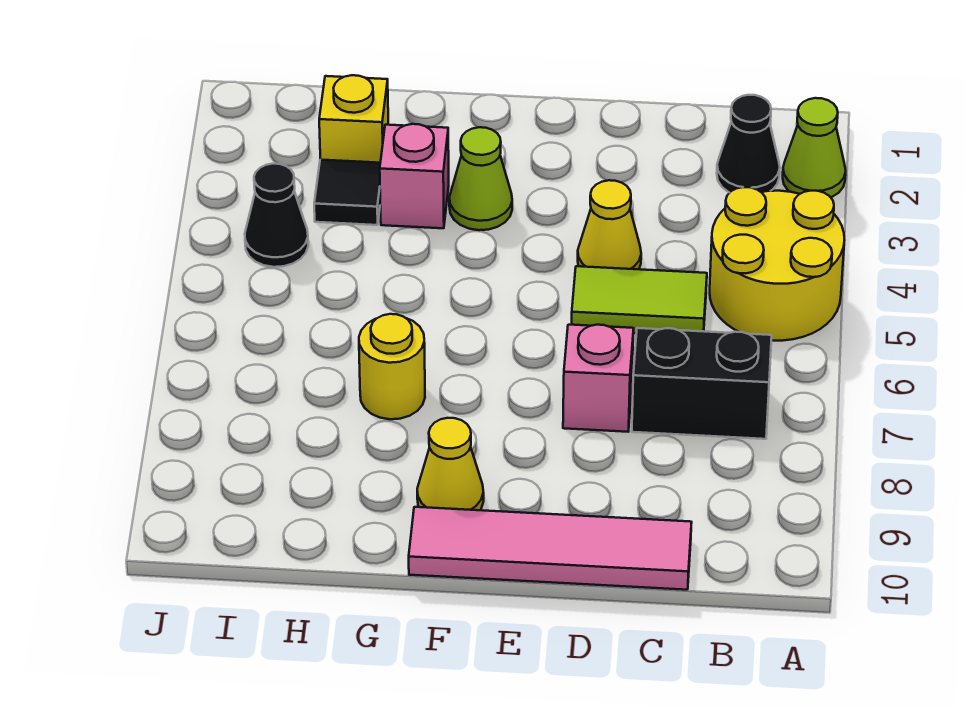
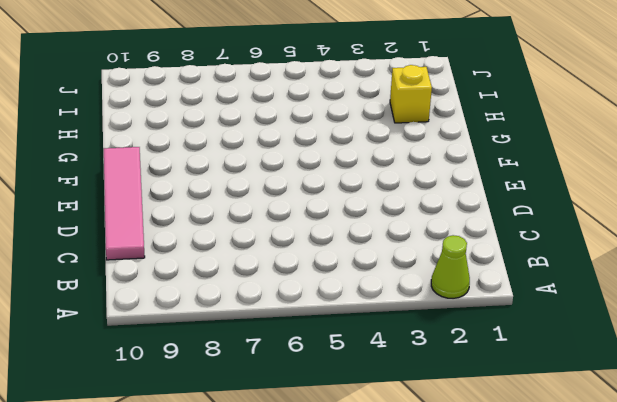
none -> yellow round brick A4:B5 level 1
none -> black cone B2 level 1
none -> black brick B7:C7 level 1

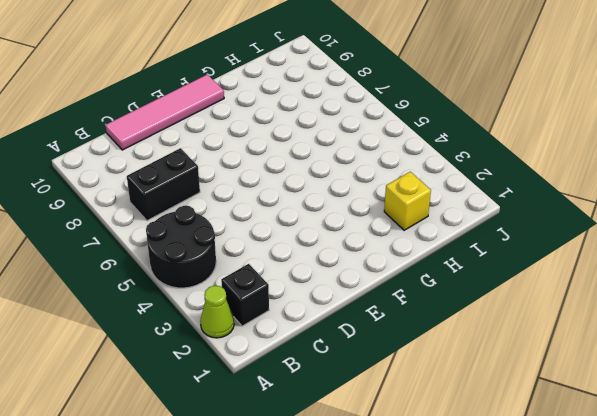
black round brick A4:B5 level 1 -> yellow round brick A4:B5 level 1
black brick B2 level 1 -> black cone B2 level 1
none -> lime tile C5:D5 level 1
none -> yellow cone D4 level 1
none -> pink brick D7 level 1

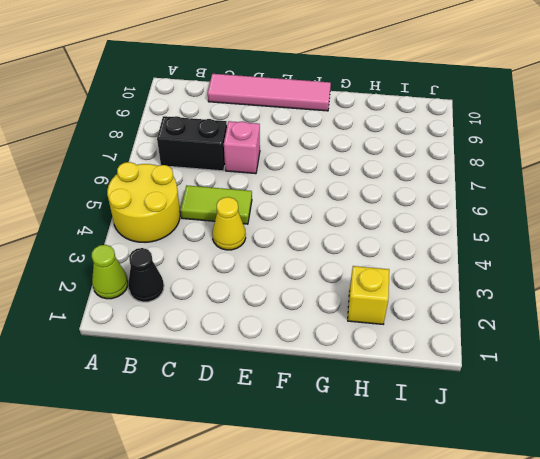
none -> lime cone F3 level 1
none -> yellow cone F9 level 1
none -> pink brick G3 level 1

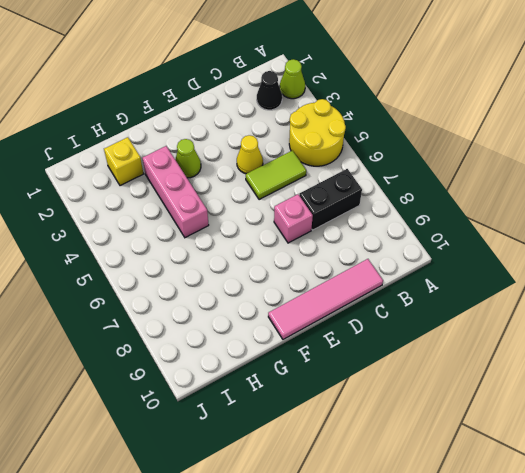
pink brick G3:G5 level 1 -> pink brick G3 level 1
none -> yellow cone F9 level 1
none -> yellow round brick G7 level 1
none -> black tile H3 level 1

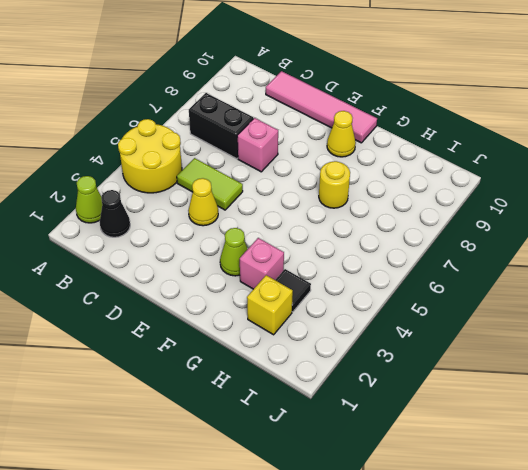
none -> black cone I4 level 1

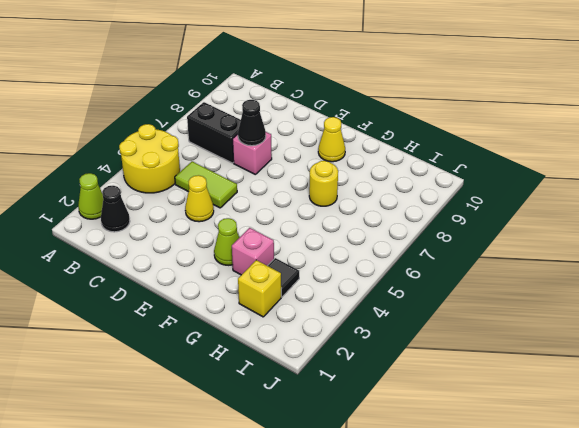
black cone D7 level 2 -> black cone I4 level 1
none -> pink tile C10:F10 level 1

